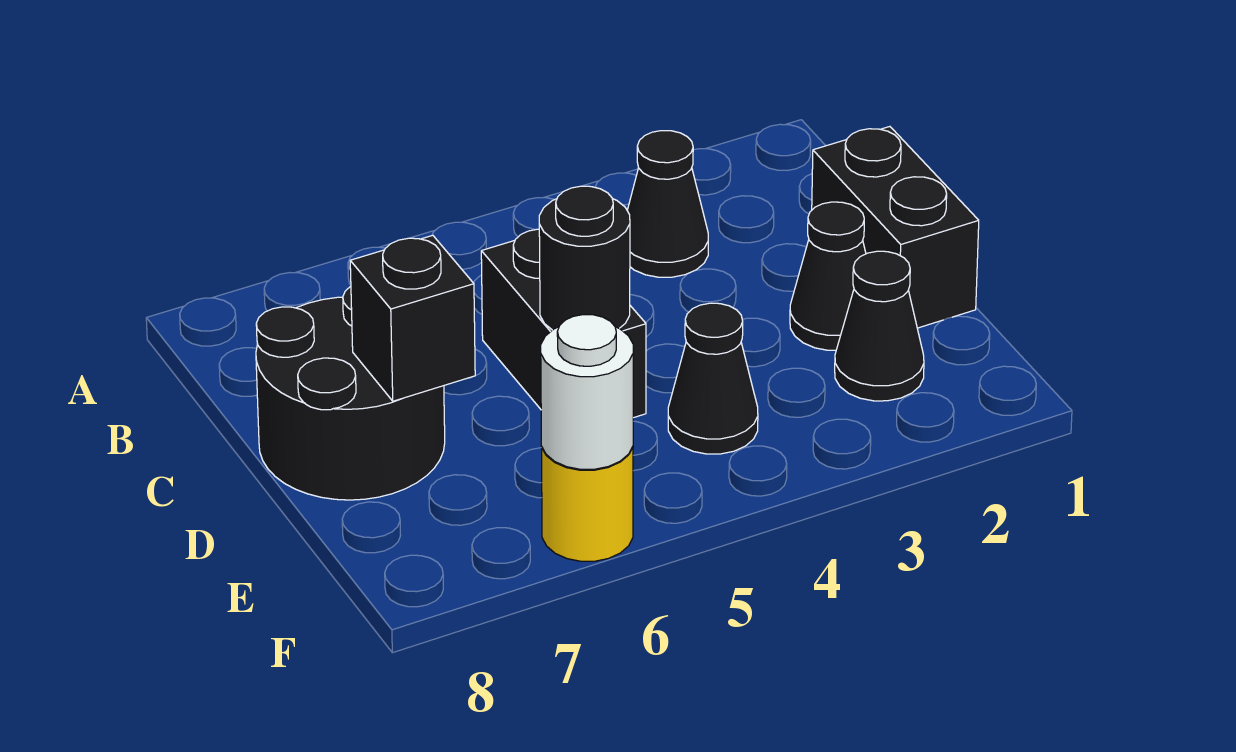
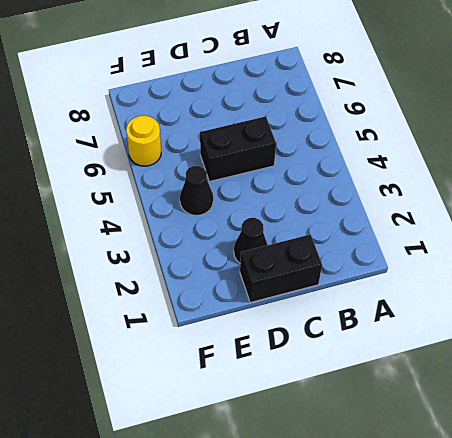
none -> black cone B3 level 1
none -> black round brick C7:D8 level 1

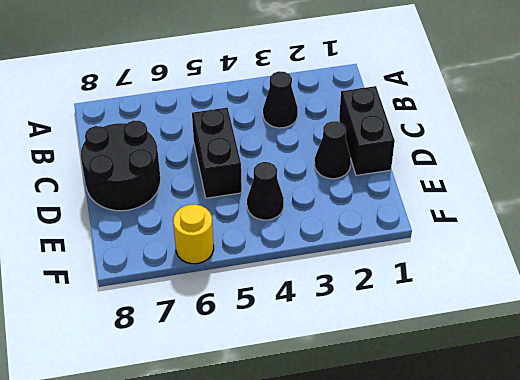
none -> black cone E2 level 1
none -> black round brick D5 level 2

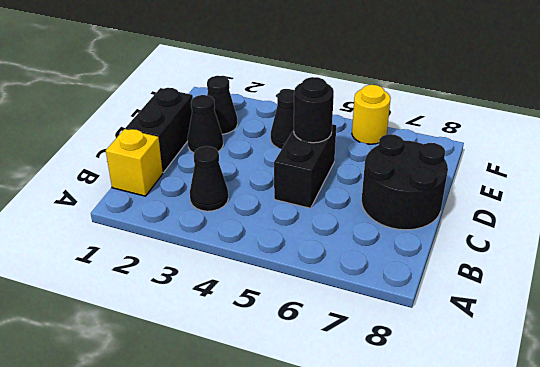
yellow brick B1 level 1 -> none
none -> black brick D7 level 2
none -> white round brick F6 level 2

